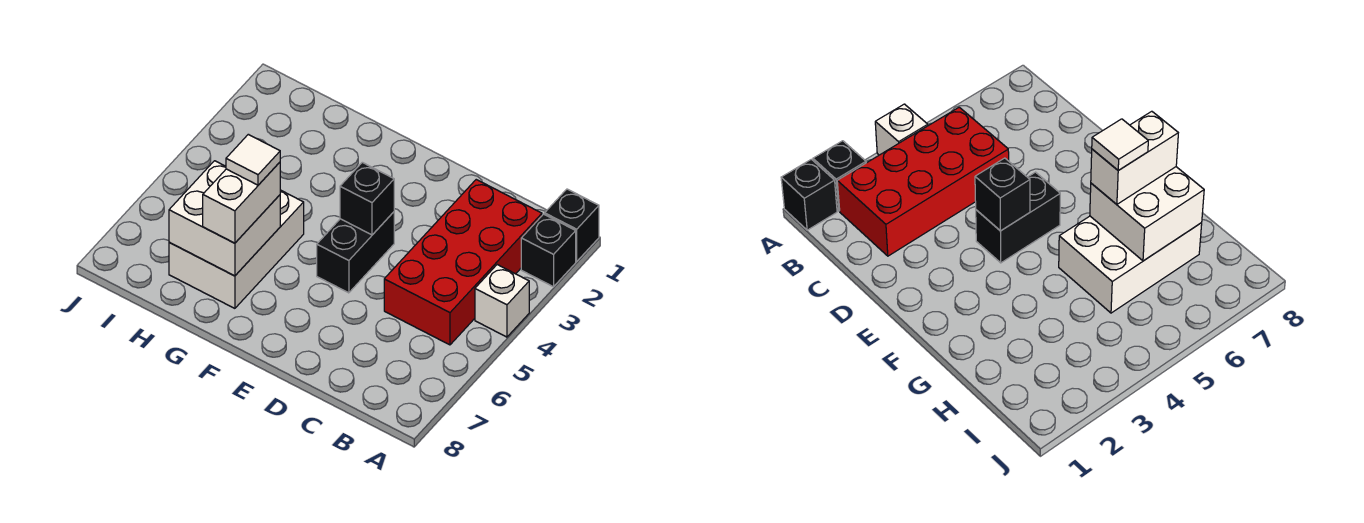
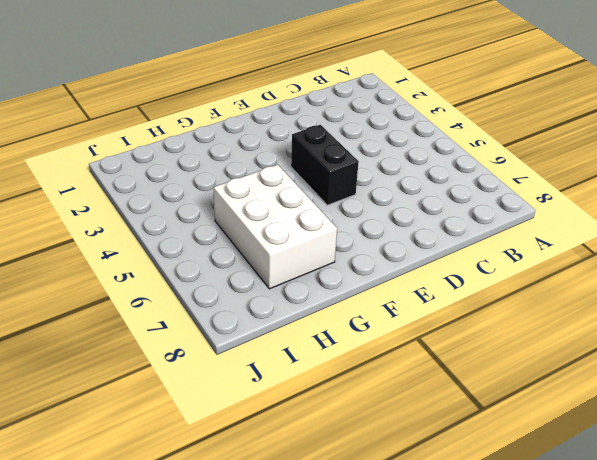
none -> black brick A1 level 1
none -> black brick A2 level 1

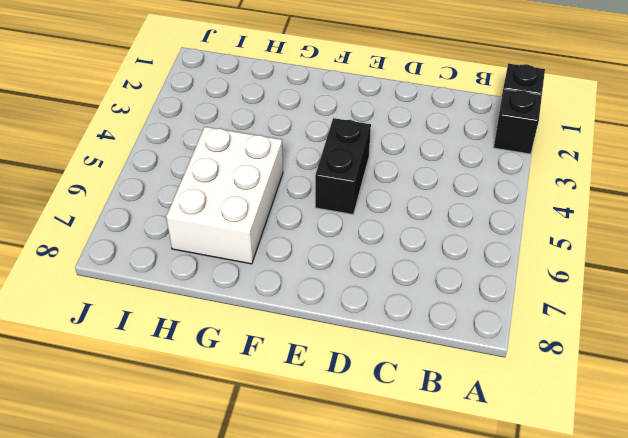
none -> white brick A4 level 1
none -> red brick B2:C5 level 1

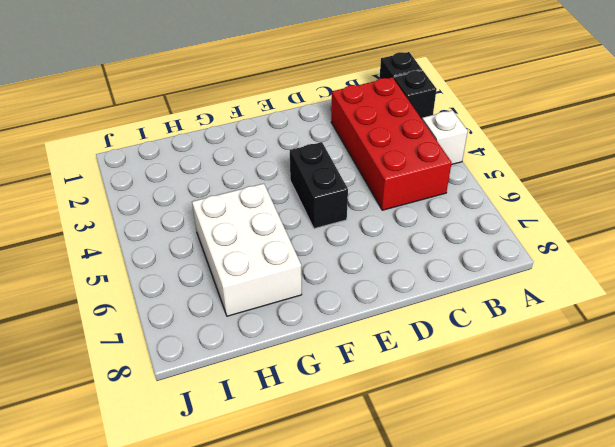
none -> black brick E4 level 2
none -> white brick G6:H7 level 2

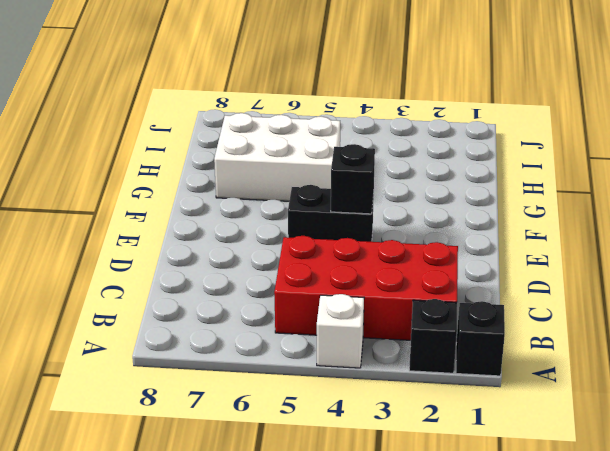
none -> white brick G6:H7 level 2
none -> white brick G6:G7 level 3

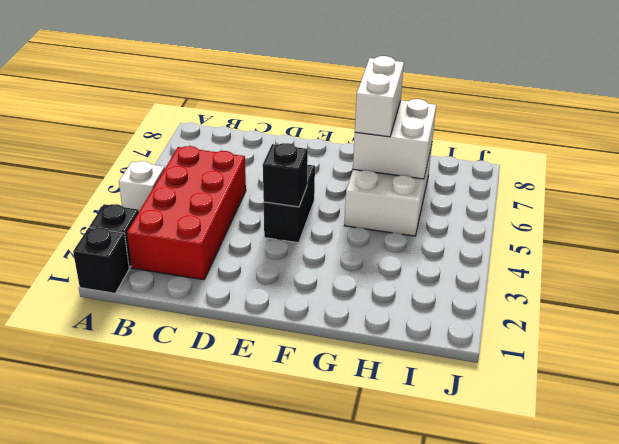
none -> white tile G6 level 4

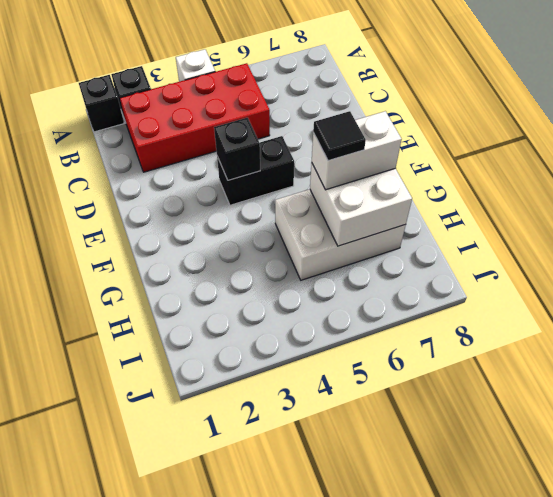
black tile G6 level 4 -> white tile G6 level 4

